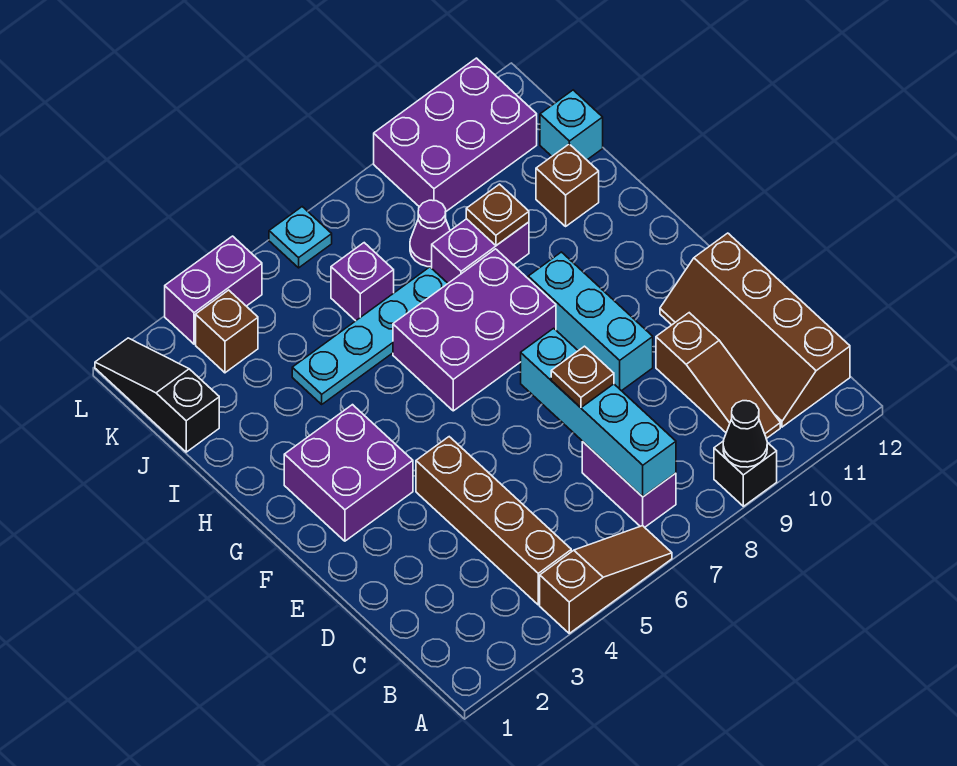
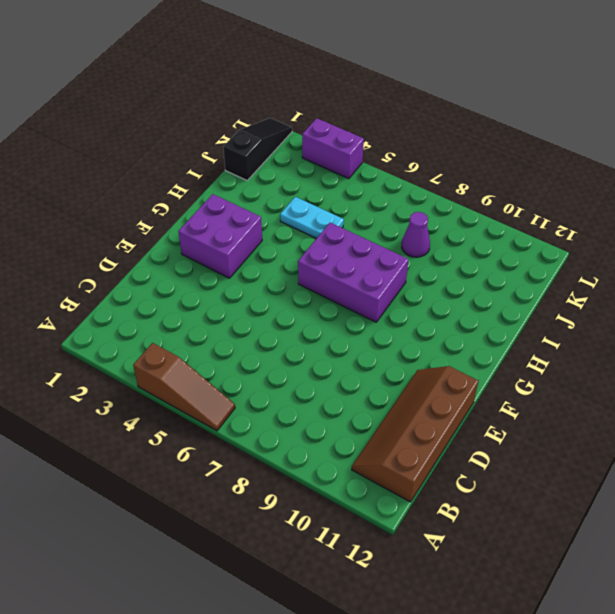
cyan plate I4:I5 level 1 -> cyan plate I4:I7 level 1
none -> black brick A9 level 1
none -> brown brick B4:E4 level 1
none -> purple brick B7:C7 level 1

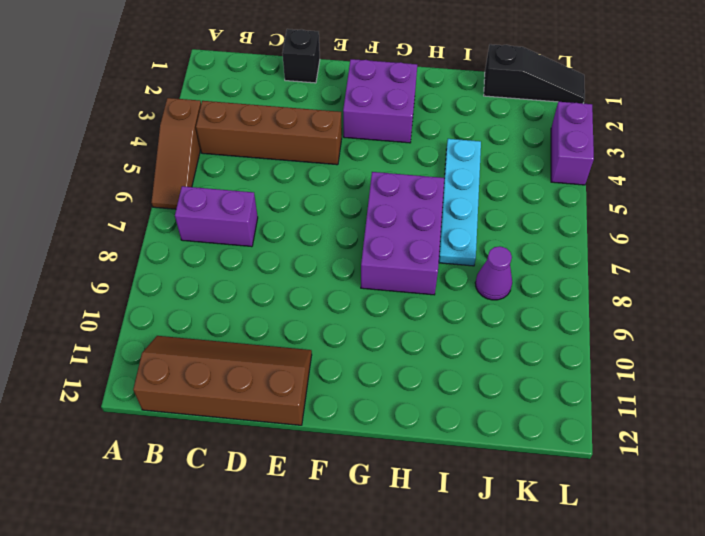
black brick D1 level 1 -> black brick A9 level 1
none -> brown slope B10:D10 level 1 top D
none -> cyan brick E9:G9 level 1
none -> purple brick I8:I9 level 1

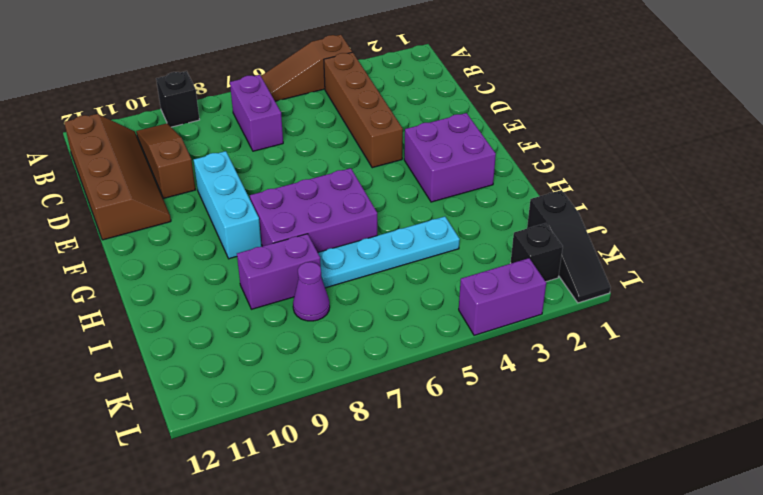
black brick K2 level 1 -> none
none -> brown brick I11 level 1
none -> purple brick J6 level 1
none -> cyan brick J12 level 1

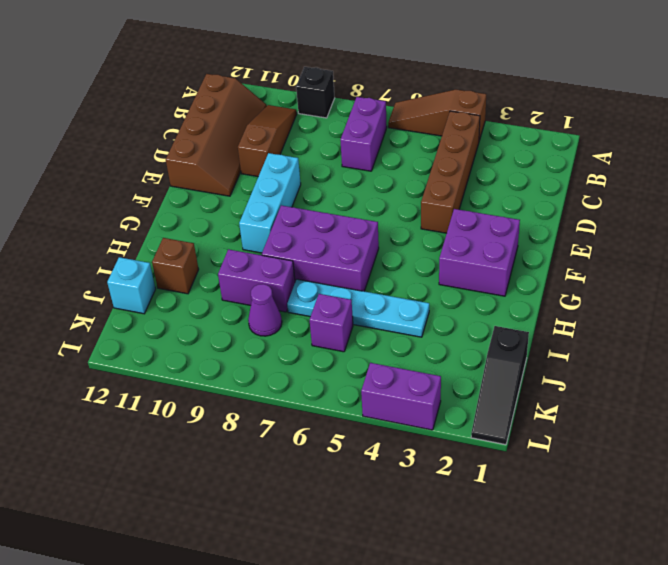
none -> brown brick K3 level 1
none -> purple brick K9:L11 level 1
none -> cyan plate L6 level 1

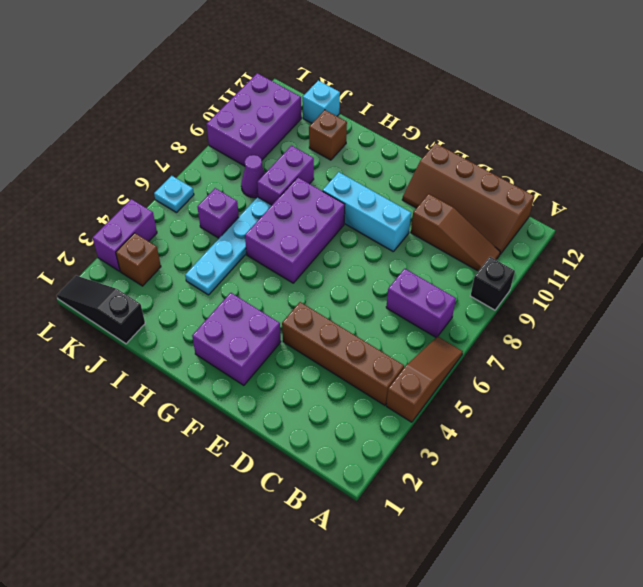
none -> black cone A9 level 2
none -> cyan brick B7:E7 level 2
none -> brown plate I9 level 2

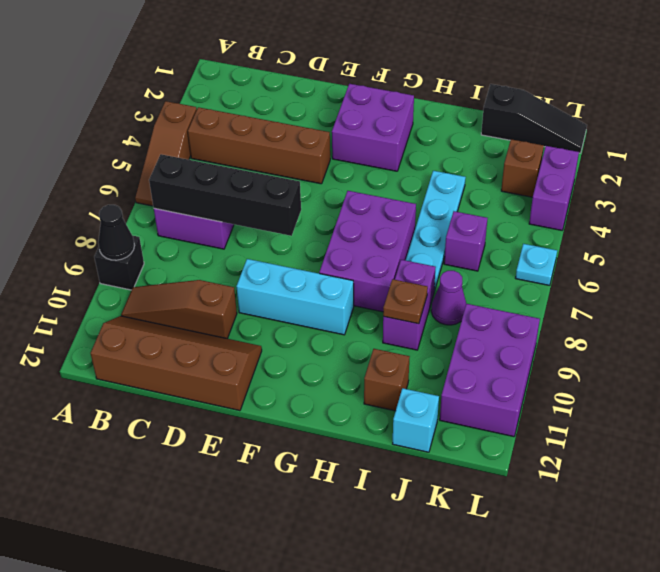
black brick B7:E7 level 2 -> cyan brick B7:E7 level 2
none -> brown plate D7 level 3

